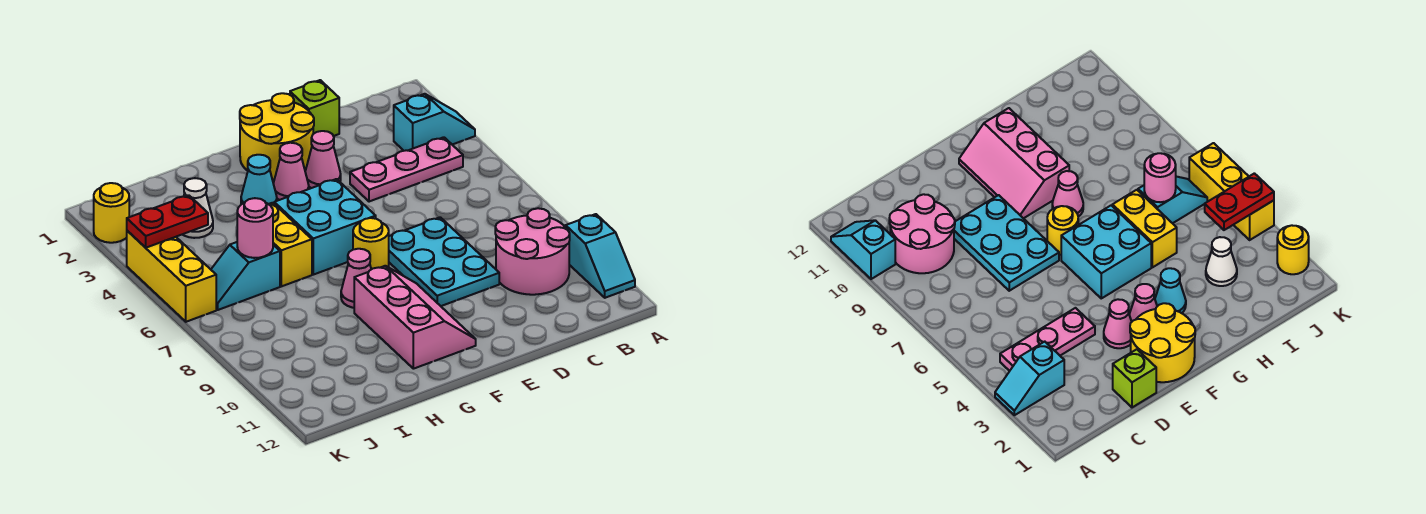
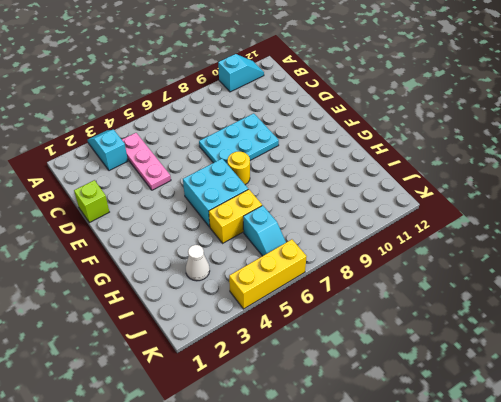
none -> pink round brick B9:C10 level 1
none -> yellow round brick E1:F2 level 1
none -> pink cone E3 level 1

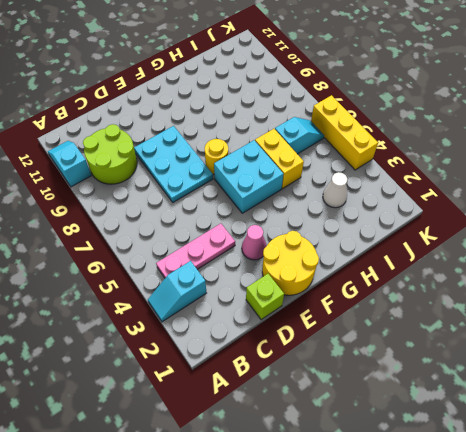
lime round brick B9:C10 level 1 -> pink round brick B9:C10 level 1
none -> pink cone F3 level 1
none -> pink slope F9:G11 level 1 top G
none -> cyan cone G3 level 1

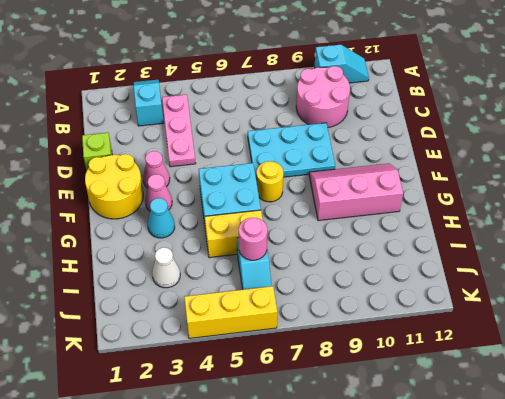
none -> pink cone G8 level 1
none -> yellow round brick K2 level 1
none -> red plate J4:K4 level 2

